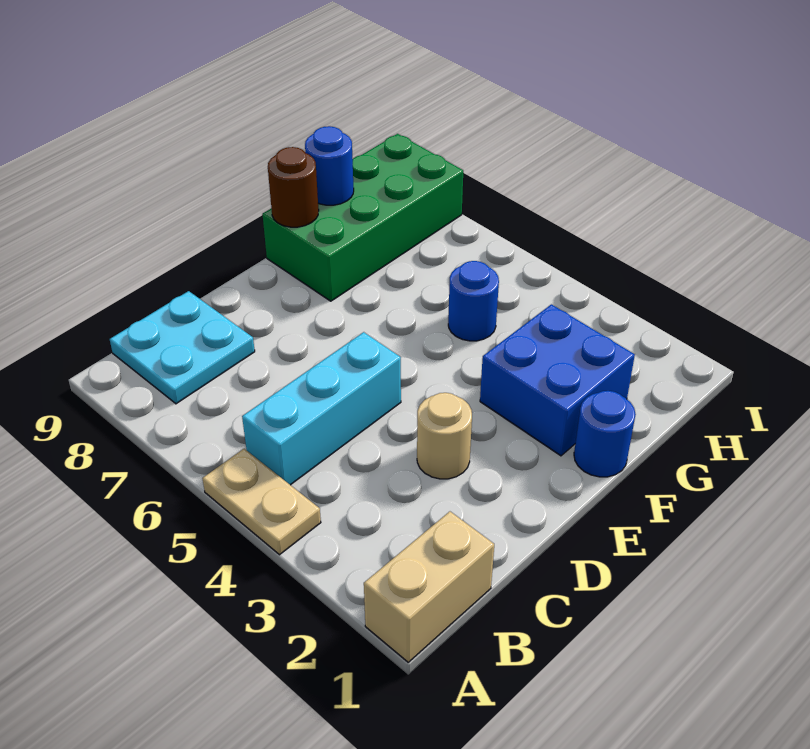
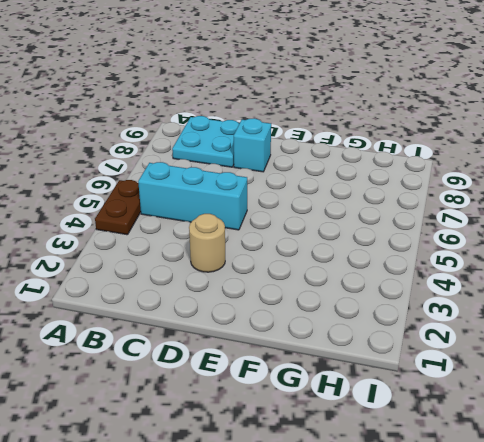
brown plate A4:A5 level 1 -> tan plate A4:A5 level 1
cyan brick D8 level 1 -> none
none -> tan brick A1:B1 level 1
none -> blue round brick F1 level 1

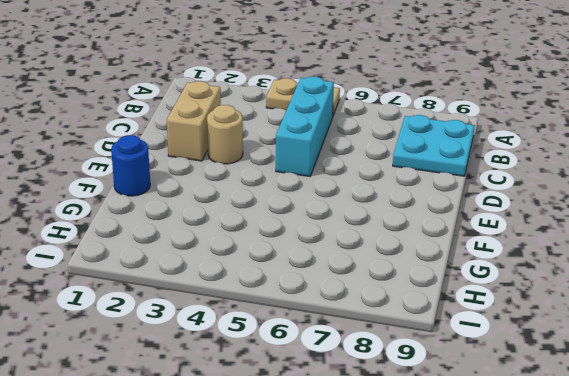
tan brick C2:D2 level 1 -> tan brick A1:B1 level 1
none -> blue brick F2:G3 level 1
none -> green brick F8:I9 level 1

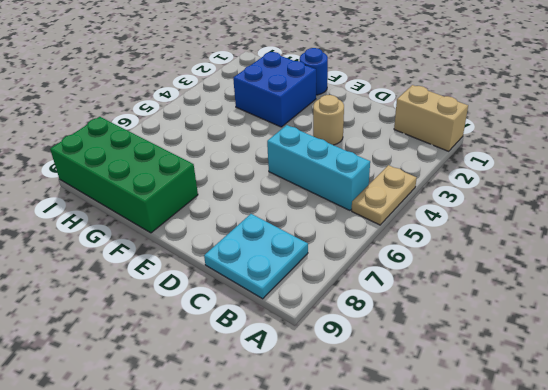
none -> blue round brick G5 level 1
none -> brown round brick F9 level 2

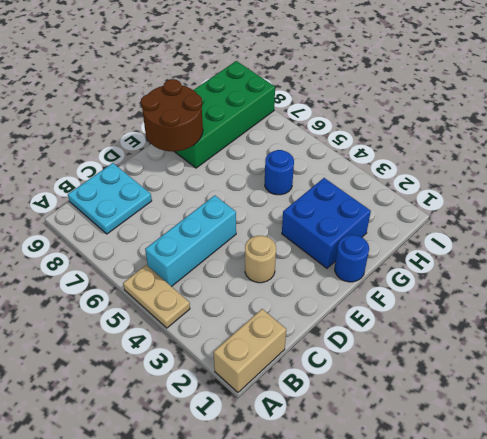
brown round brick E8:F9 level 2 -> brown round brick F9 level 2
none -> blue round brick G9 level 2

